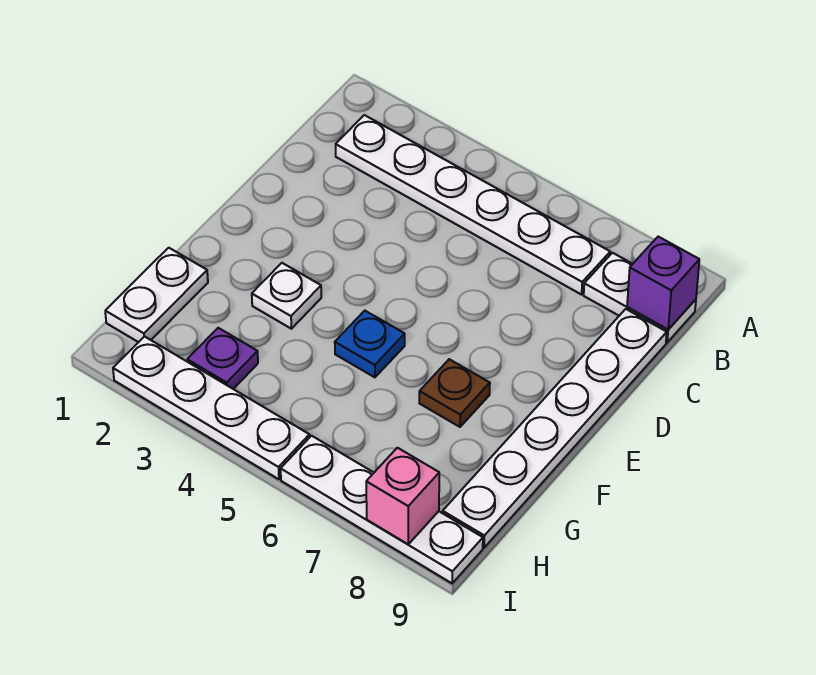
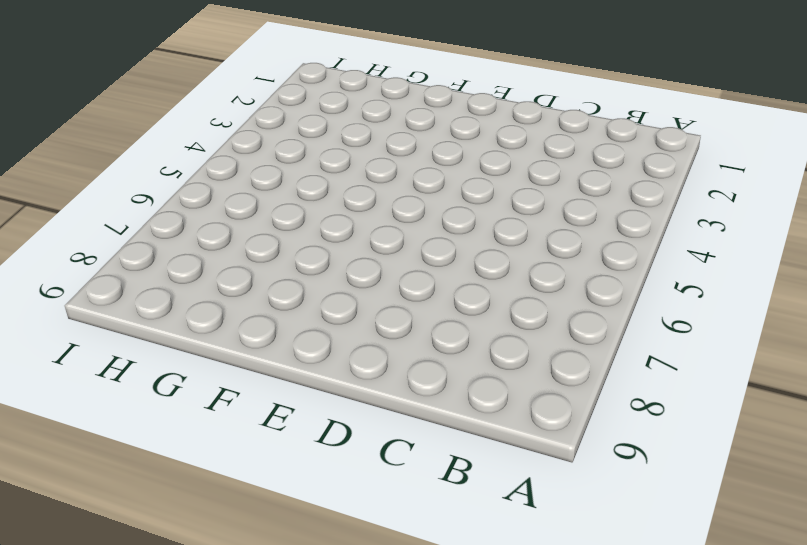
none -> white plate B2:B7 level 1
none -> white plate B8:B9 level 1
none -> white plate C9:H9 level 1

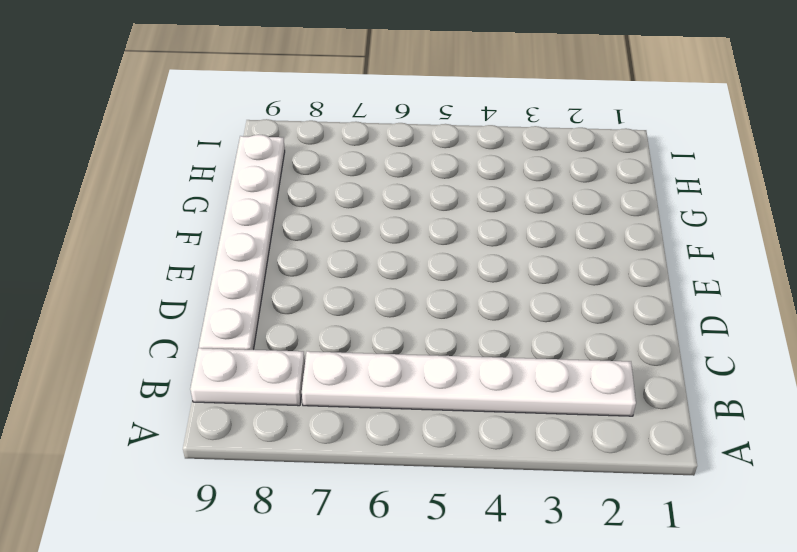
none -> white plate F3 level 1
none -> blue plate F5 level 1
none -> brown plate F7 level 1

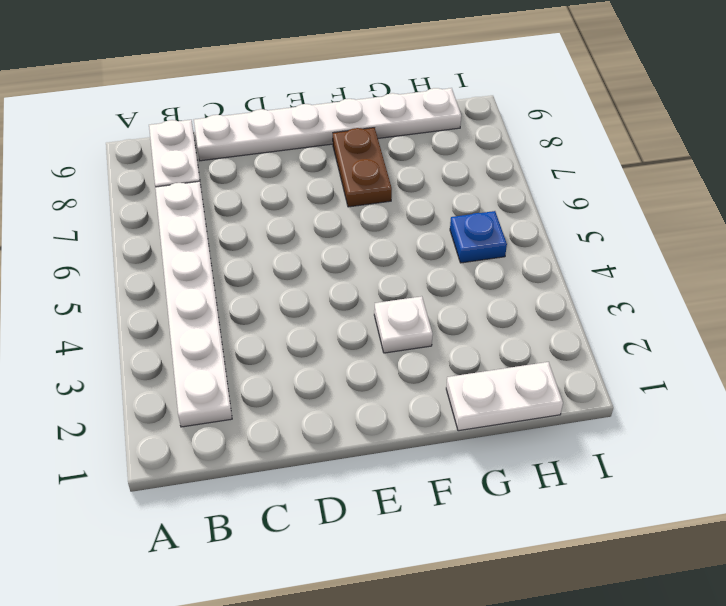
brown plate F7:F8 level 1 -> brown plate F7 level 1
blue plate H5 level 1 -> blue plate F5 level 1
none -> purple plate H3 level 1
none -> white plate I2:I5 level 1
none -> white plate I6:I9 level 1

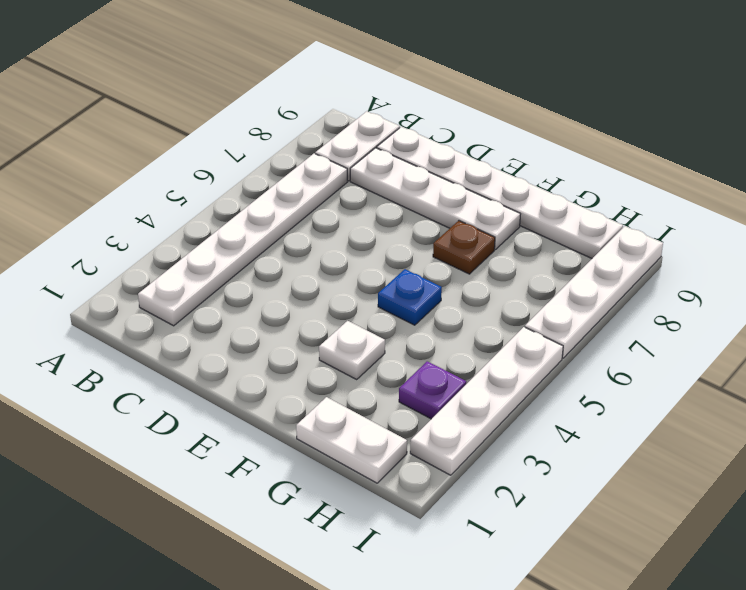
white plate C8:F8 level 1 -> none
none -> purple brick B9 level 2
none -> pink brick I8 level 2

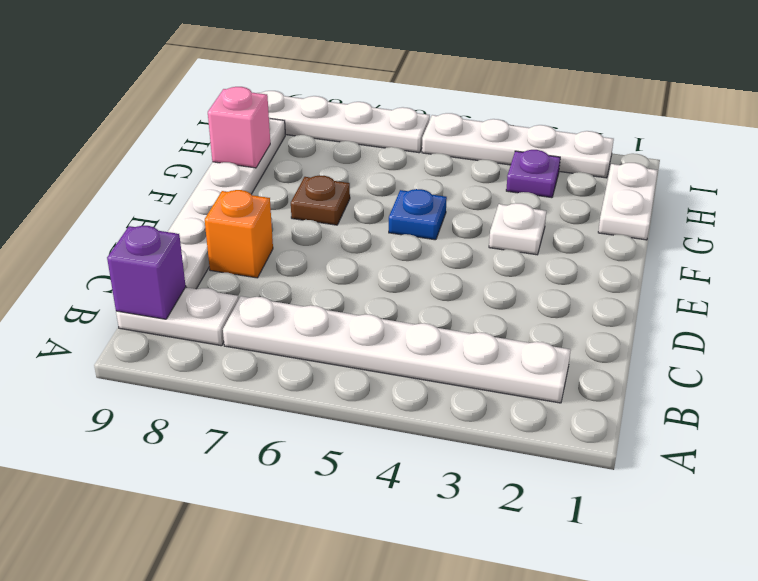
orange brick D8 level 1 -> none
pink brick G9 level 2 -> pink brick I8 level 2

